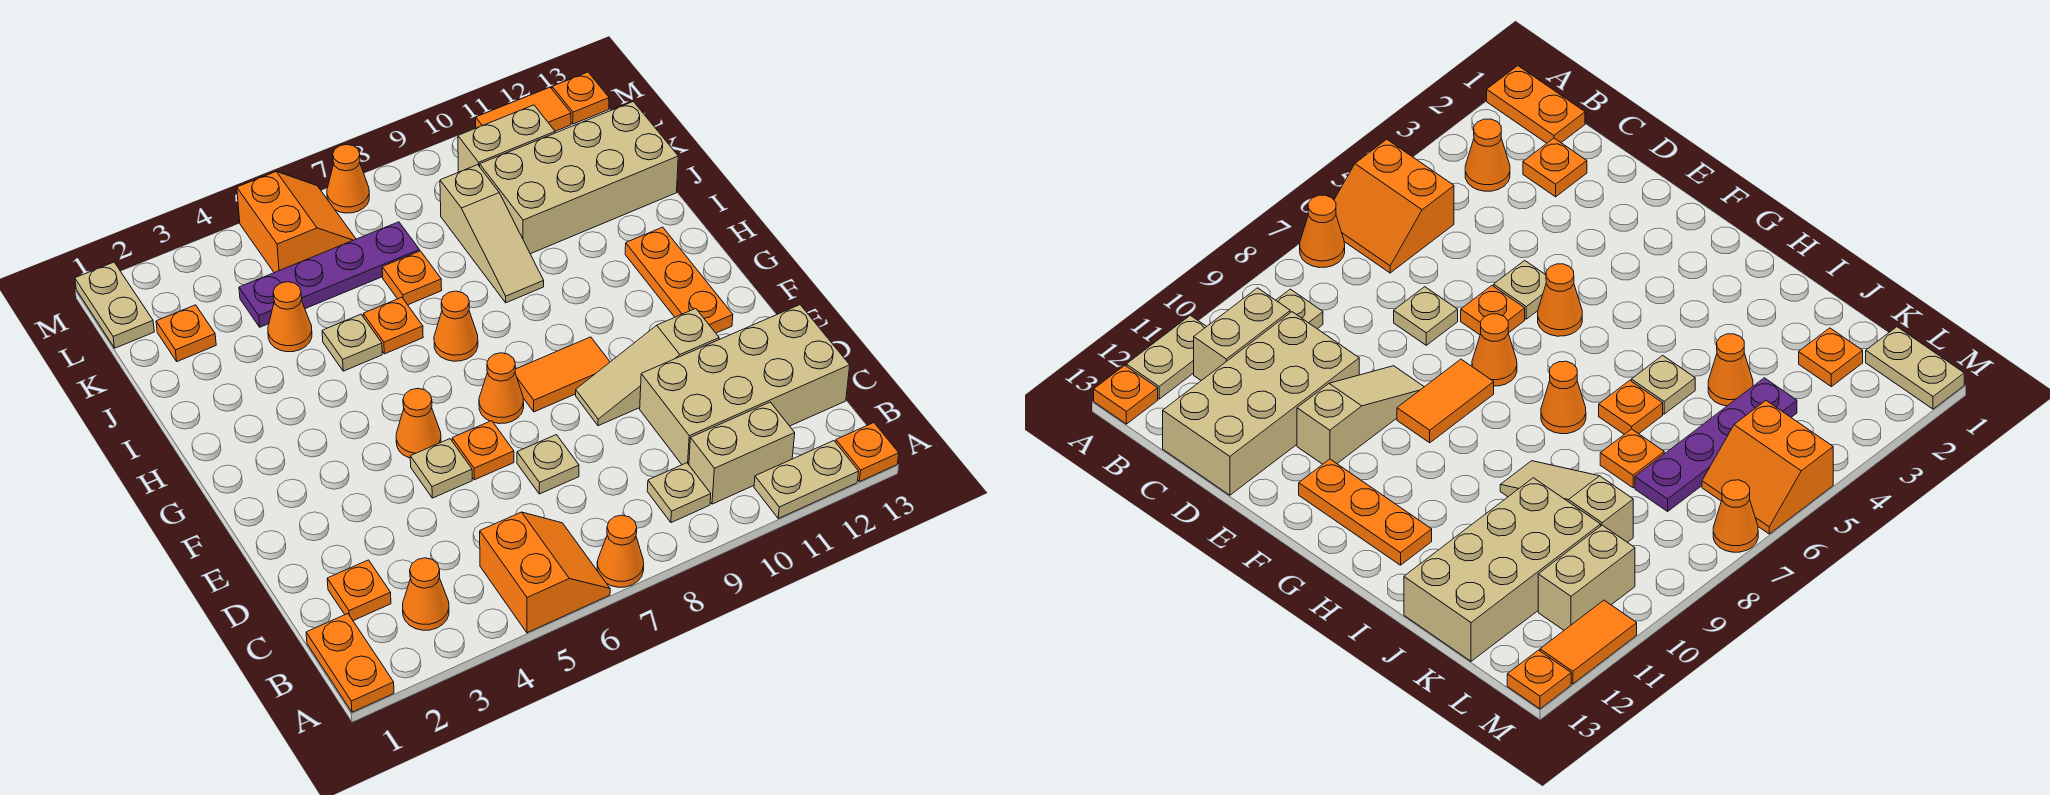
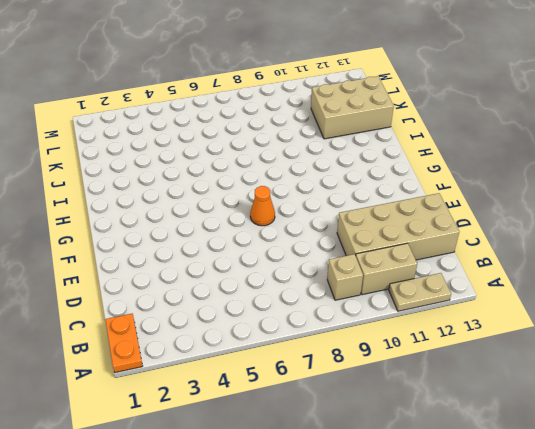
tan brick B9 level 1 -> tan plate B9 level 1
tan brick J11:K13 level 1 -> tan brick J10:K13 level 1
none -> orange slope A5:B6 level 1 top 5
none -> orange cone A7 level 1
none -> orange plate A13 level 1
none -> orange cone B3 level 1

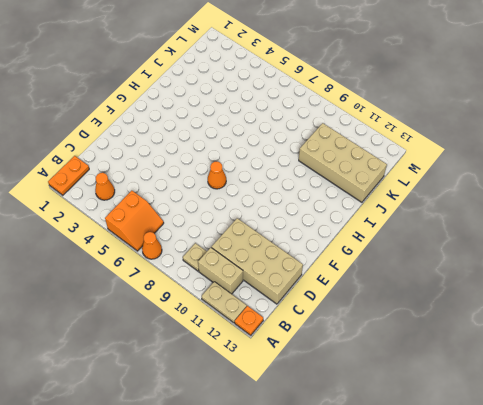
none -> orange plate C2 level 1
none -> tan plate D7 level 1
none -> tan plate E5 level 1
none -> orange plate E6 level 1

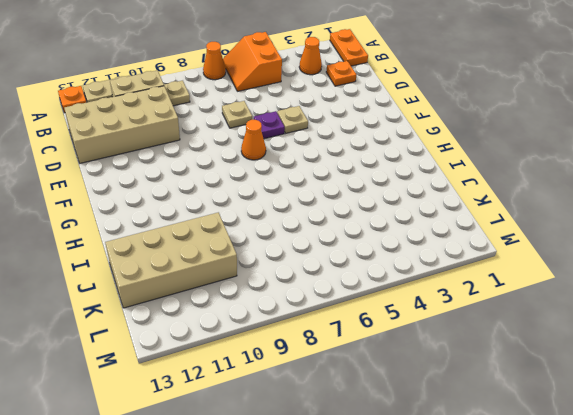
purple plate E6 level 1 -> orange plate E6 level 1
none -> tan slope E9:E11 level 1 top 11
none -> orange cone F5 level 1
none -> orange tile F8:F9 level 1
none -> orange plate F12:H12 level 1

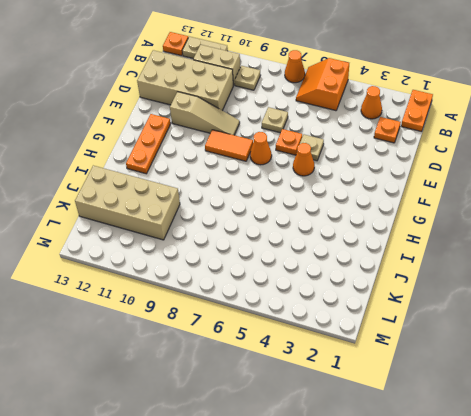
none -> orange cone H7 level 1
none -> tan plate I5 level 1
none -> orange plate I6 level 1
none -> tan slope I9:K9 level 1 top K

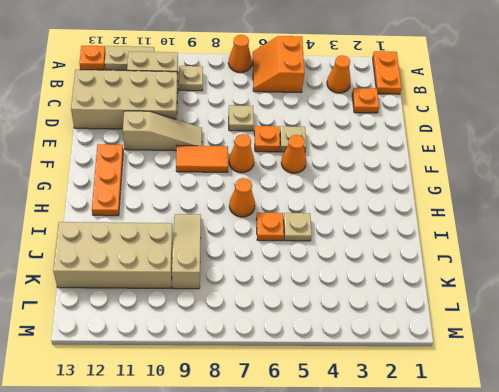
none -> orange cone J4 level 1
none -> orange plate J7 level 1
none -> orange plate K2 level 1
none -> purple plate K4:K7 level 1

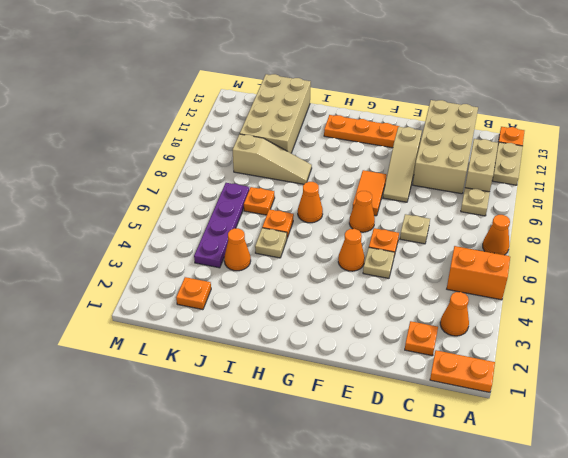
none -> tan plate L1:M1 level 1
none -> orange slope L5:M6 level 1 top 5
none -> tan brick L10:L11 level 1
none -> orange cone M7 level 1

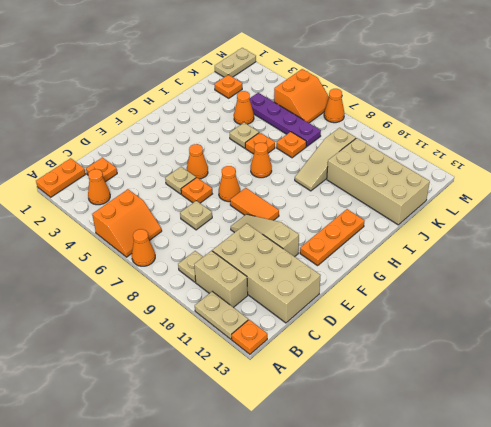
none -> tan brick L10:L11 level 1
none -> orange tile M11:M12 level 1
none -> orange plate M13 level 1

